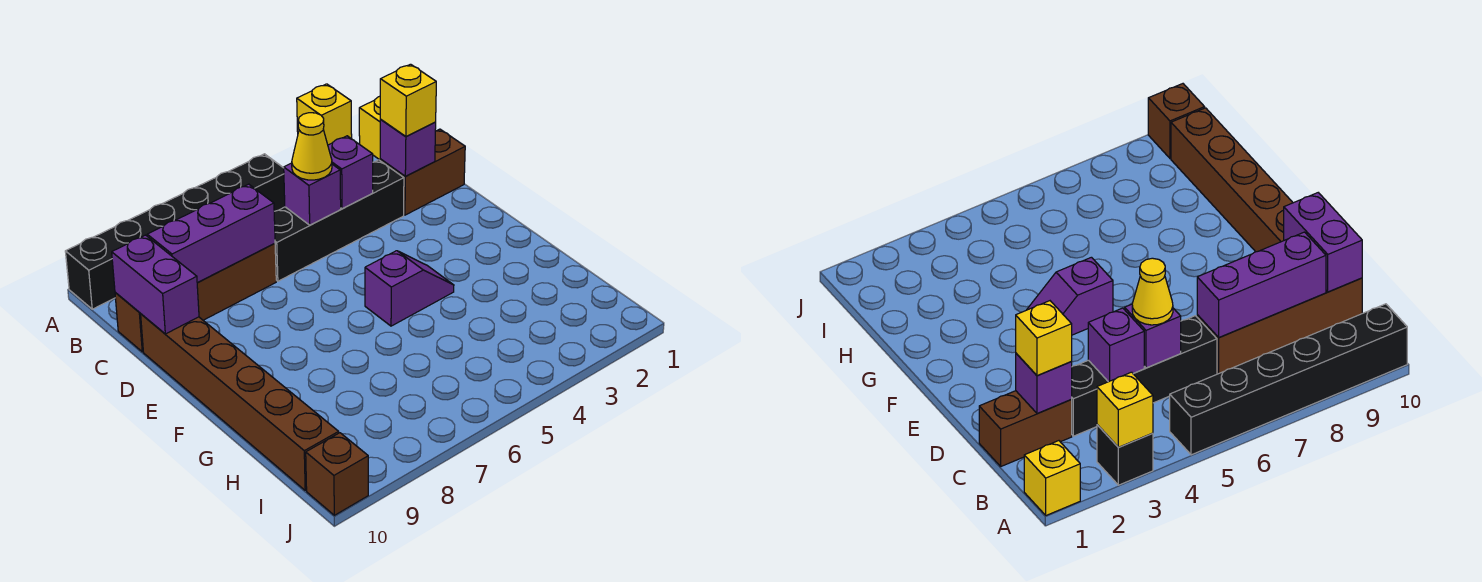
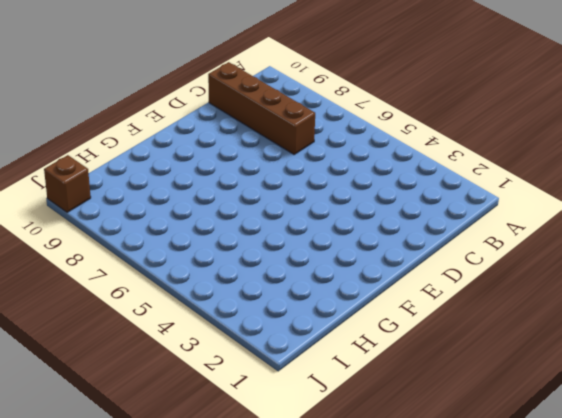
none -> yellow brick A1 level 1
none -> black brick A3 level 1
none -> black brick A5:A10 level 1

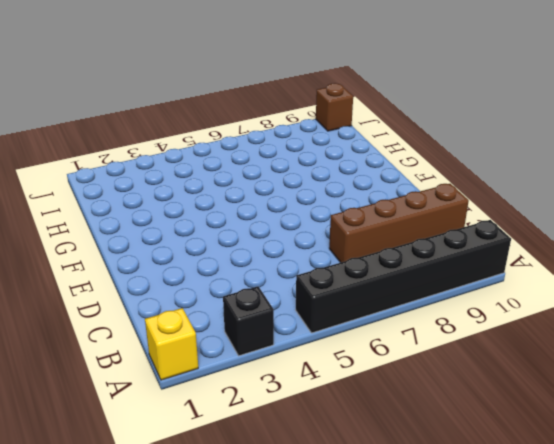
none -> brown brick C1:C2 level 1
none -> black brick C3:C6 level 1
none -> brown brick D10:I10 level 1

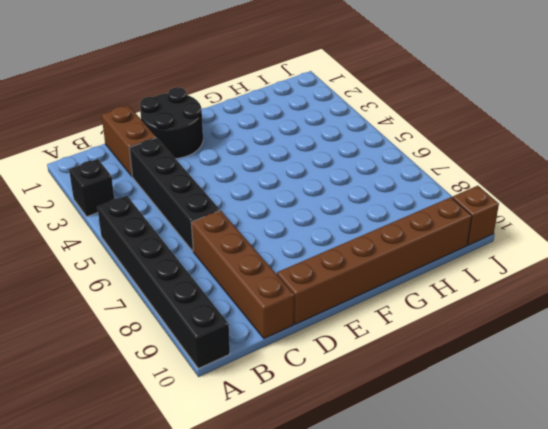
black round brick D1:E2 level 1 -> none
none -> yellow brick A1 level 1
none -> purple slope F4:F5 level 1 top 5
none -> yellow brick A3 level 2

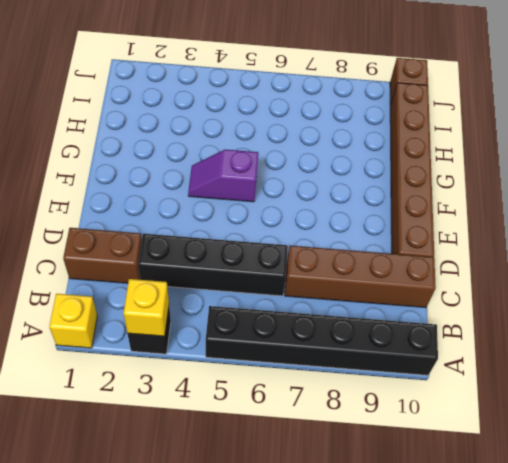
none -> purple brick C2 level 2
none -> purple brick C4 level 2
none -> purple brick C5 level 2

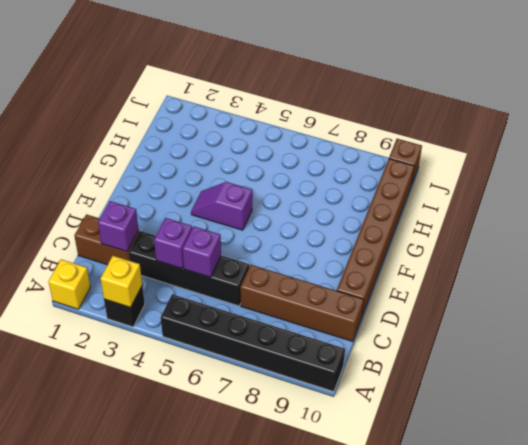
none -> purple brick C7:C9 level 2
none -> purple brick C10:D10 level 2
none -> yellow brick C2 level 3

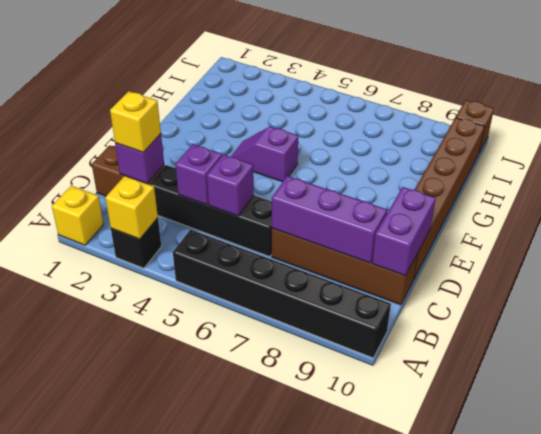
none -> yellow cone C5 level 3

